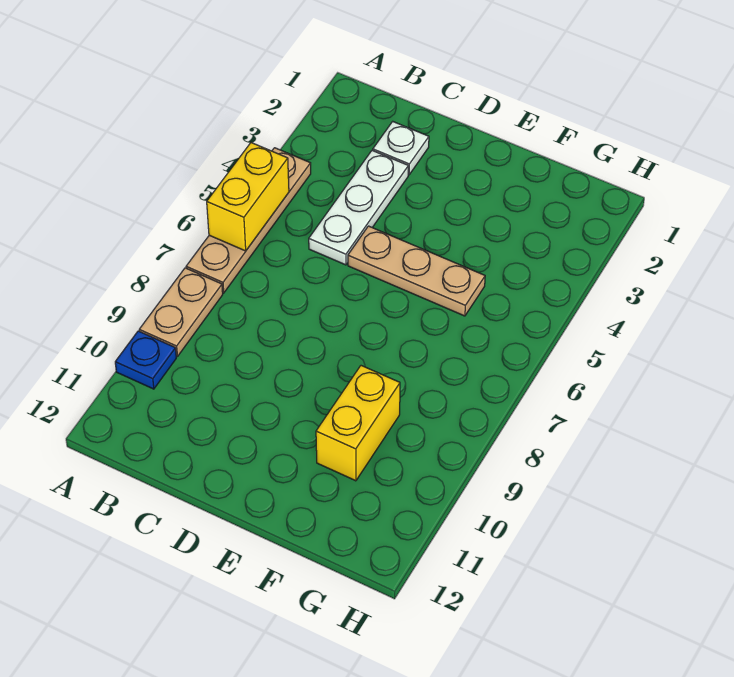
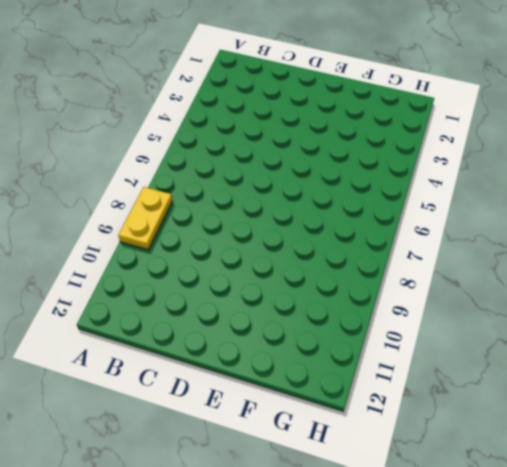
yellow plate A8:A9 level 1 -> tan plate A8:A9 level 1
none -> tan plate A4:A7 level 1
none -> blue plate A10 level 1

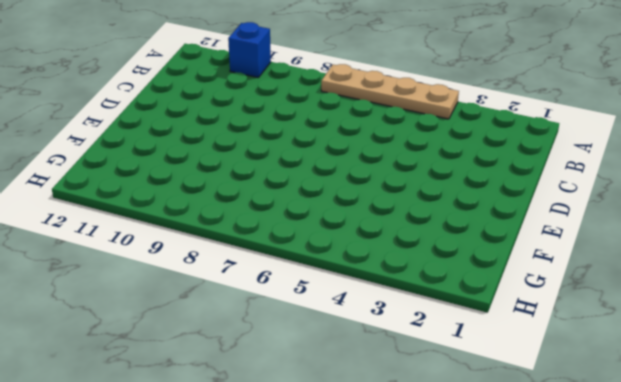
blue brick A10 level 1 -> blue plate A10 level 1
none -> tan plate A8:A9 level 1
none -> white plate C2 level 1

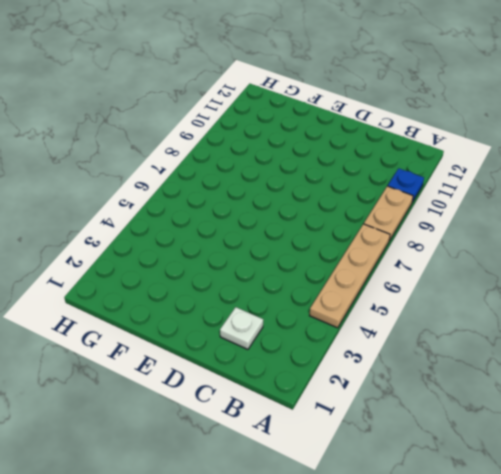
none -> white plate C3:C5 level 1
none -> tan plate D5:F5 level 1

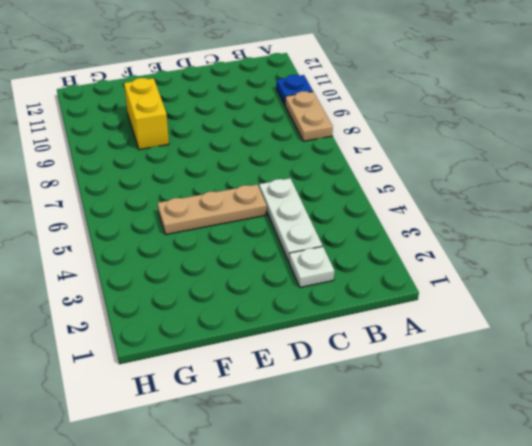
none -> tan plate A4:A7 level 1
none -> yellow brick A5:A6 level 2

